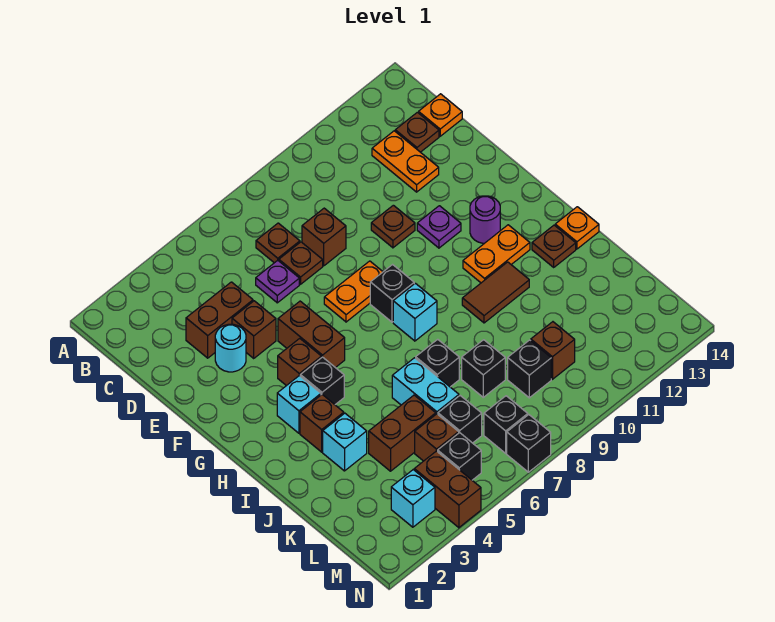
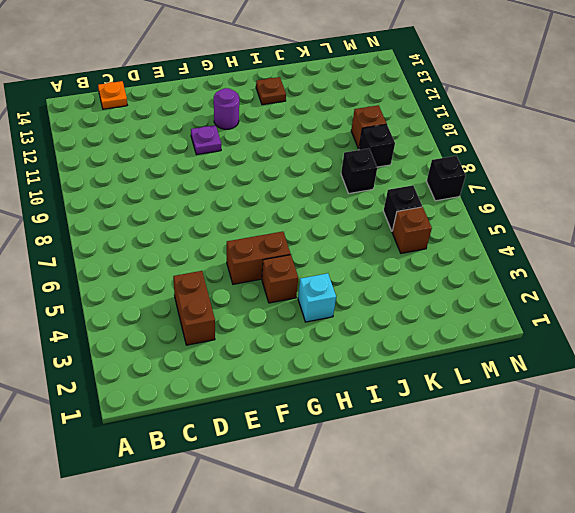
none -> brown plate C7 level 1
none -> orange plate C12:D12 level 1
none -> brown plate C13 level 1
none -> purple plate D6 level 1

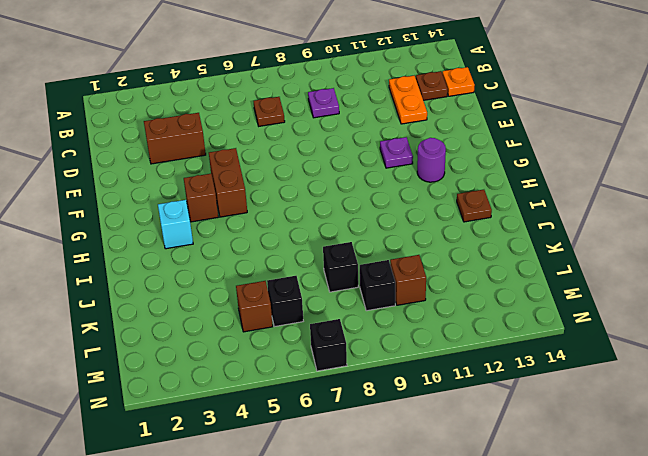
purple plate C9 level 1 -> purple plate D6 level 1
none -> brown plate D7 level 1
none -> brown brick D8 level 1
none -> cyan round brick E3 level 1
none -> brown brick E4 level 1

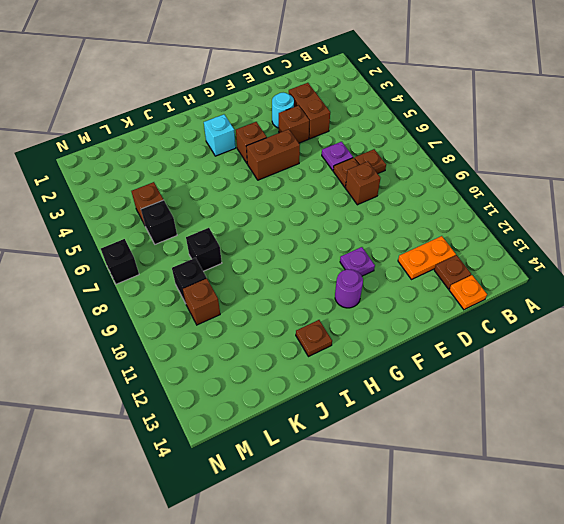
none -> brown plate E10 level 1
none -> orange plate F7:F8 level 1
none -> black brick G8 level 1
none -> black brick H4 level 1

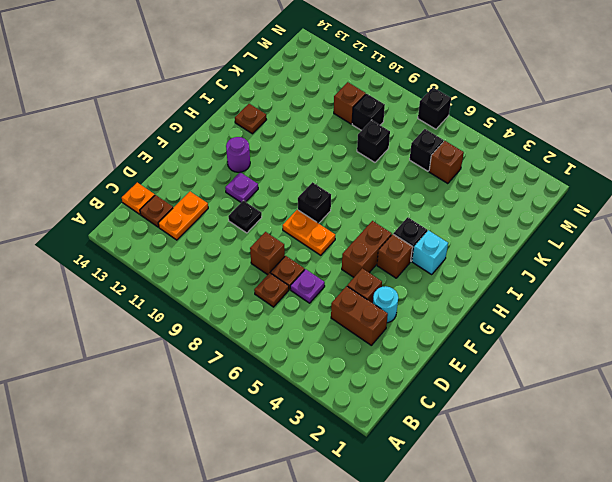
black plate E10 level 1 -> brown plate E10 level 1
none -> cyan brick H8 level 1
none -> orange plate H11:H12 level 1
none -> brown brick I3 level 1
none -> brown tile I10:I11 level 1

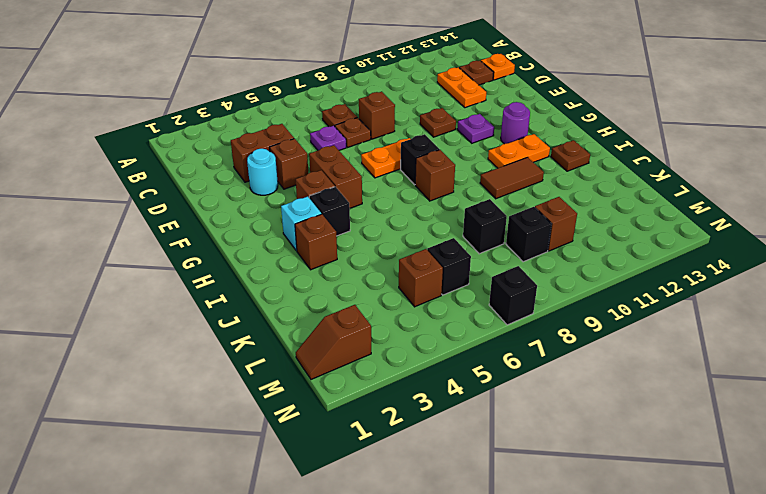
brown brick H8 level 1 -> cyan brick H8 level 1
brown slope M1:M2 level 1 top 2 -> none
none -> orange plate I14 level 1
none -> cyan brick J3 level 1
none -> cyan brick J6:K6 level 1
none -> black brick J7 level 1

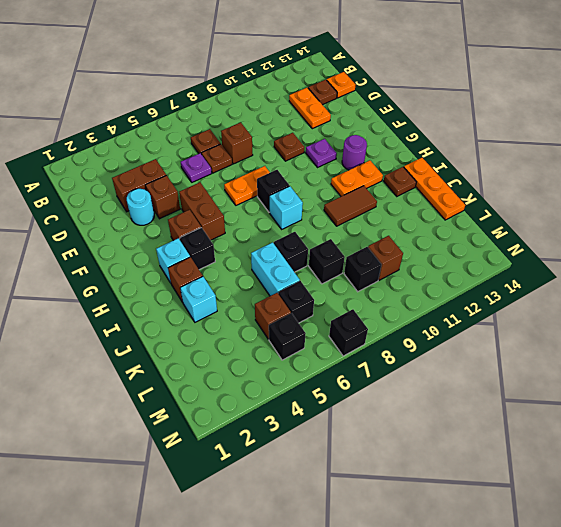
orange plate I14:K14 level 1 -> orange plate I14 level 1
none -> brown brick K4:K5 level 1
none -> cyan brick M3 level 1
none -> brown brick M4:N4 level 1
none -> black brick M7 level 1

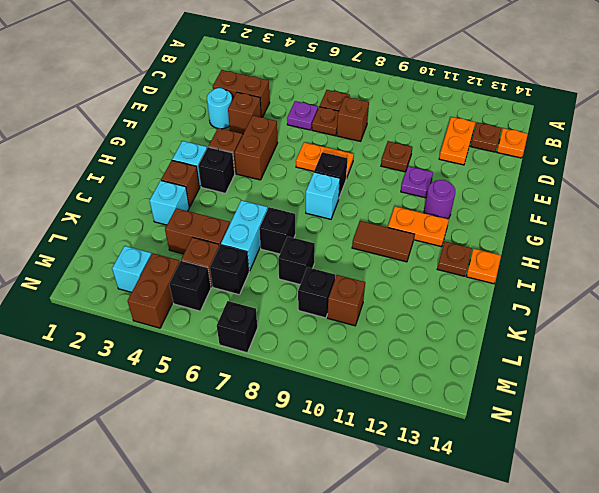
none -> black brick M7 level 1

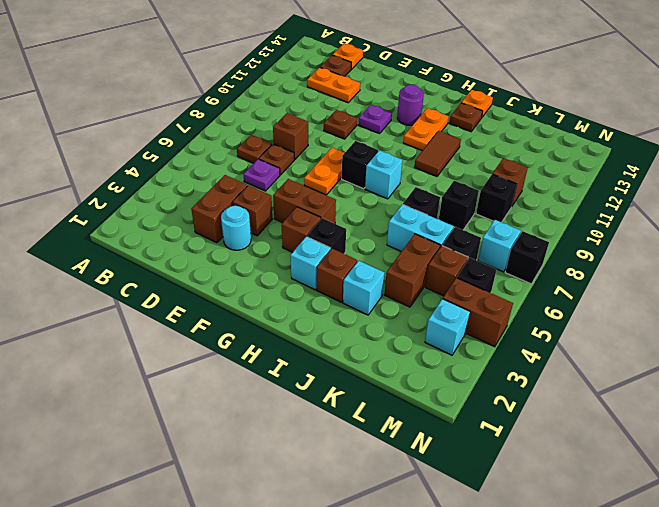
cyan brick M7 level 1 -> black brick M7 level 1

